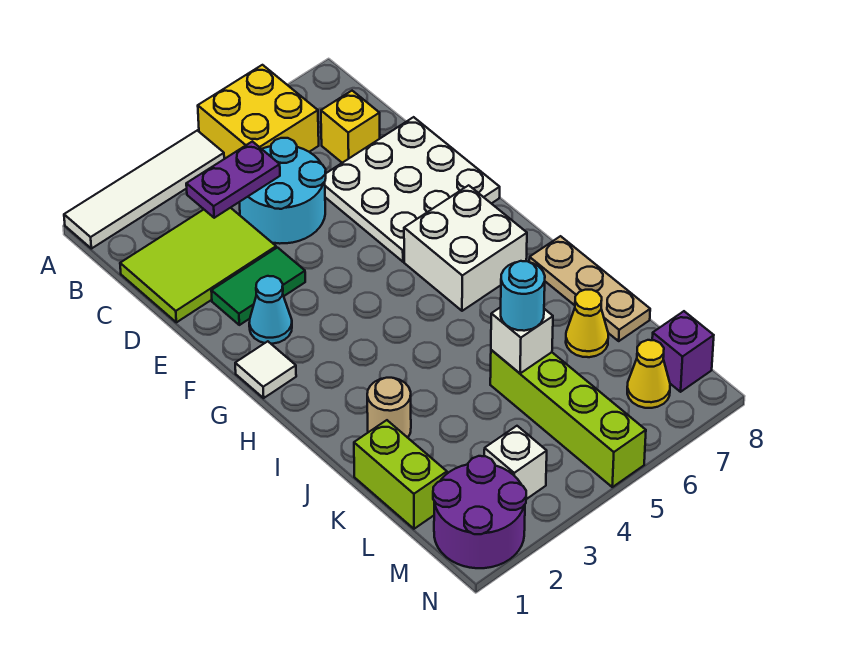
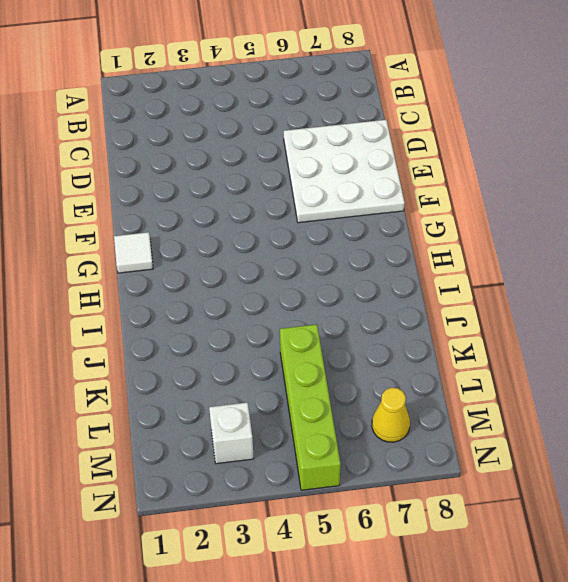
none -> white tile A1:A4 level 1
none -> yellow brick A5:B6 level 1
none -> lime tile C1:D3 level 1

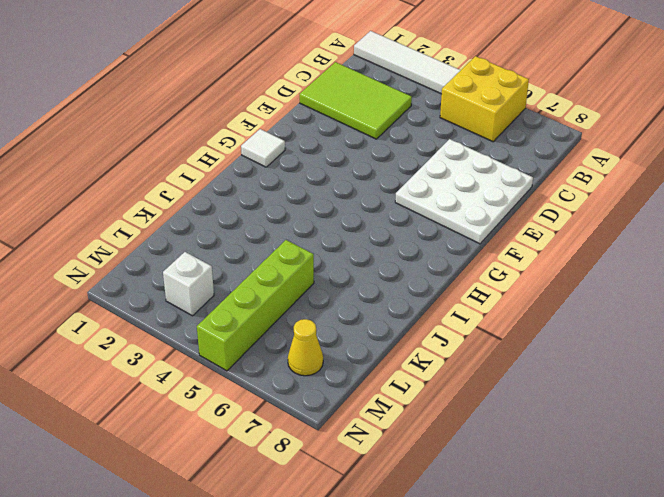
none -> cyan round brick C4:D5 level 1
none -> yellow brick C7 level 1
none -> green tile E2:E3 level 1

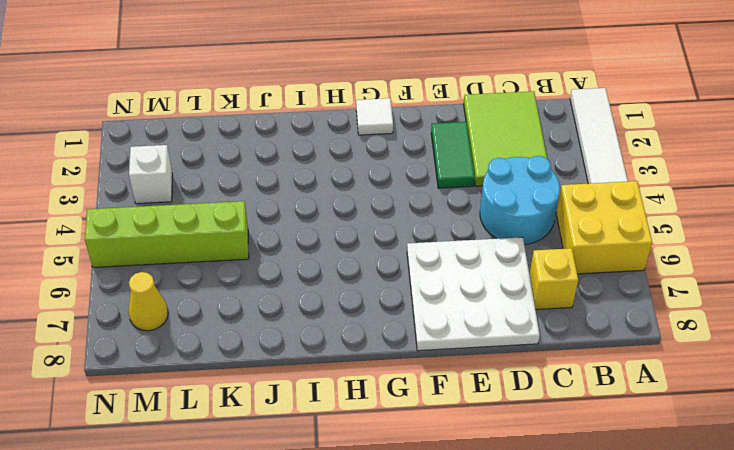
none -> cyan cone F2 level 1
none -> white brick G6:H7 level 1
none -> tan plate I8:K8 level 1

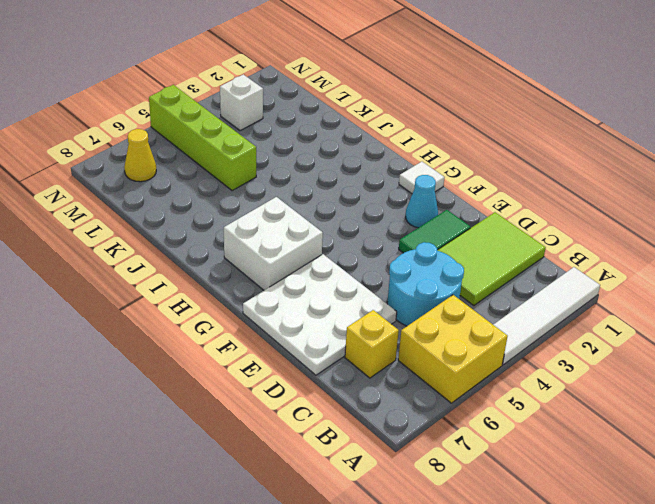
none -> tan plate I8:K8 level 1
none -> tan round brick J2 level 1
none -> lime brick K1:L1 level 1

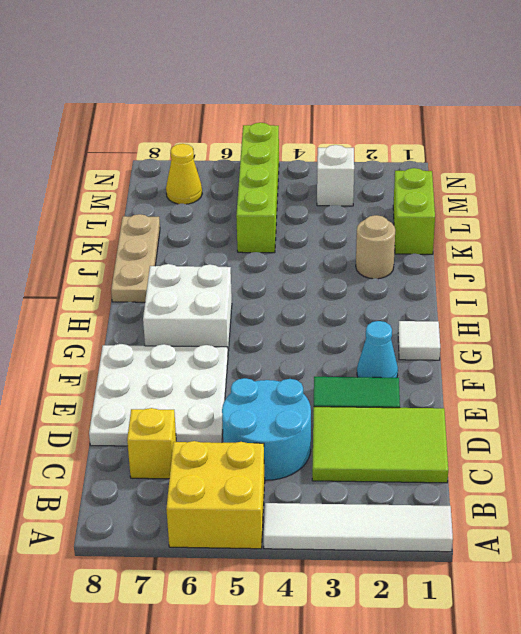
none -> yellow cone K7 level 1
none -> purple round brick M1:N2 level 1
none -> purple brick M8 level 1

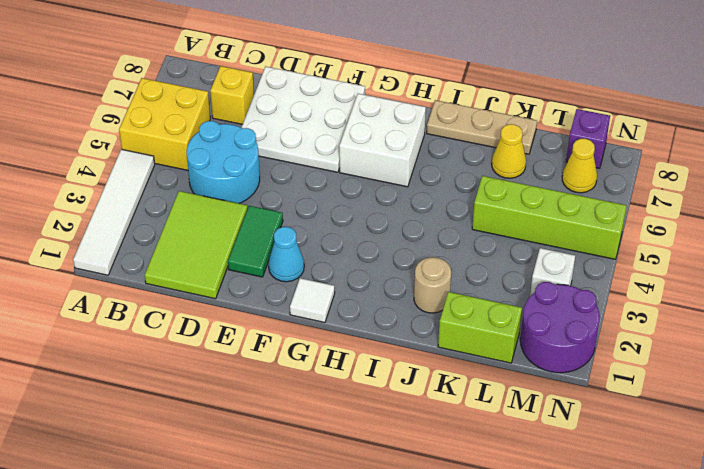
none -> purple plate C3:C4 level 2
none -> white brick K5 level 2
none -> cyan round brick K5 level 3

